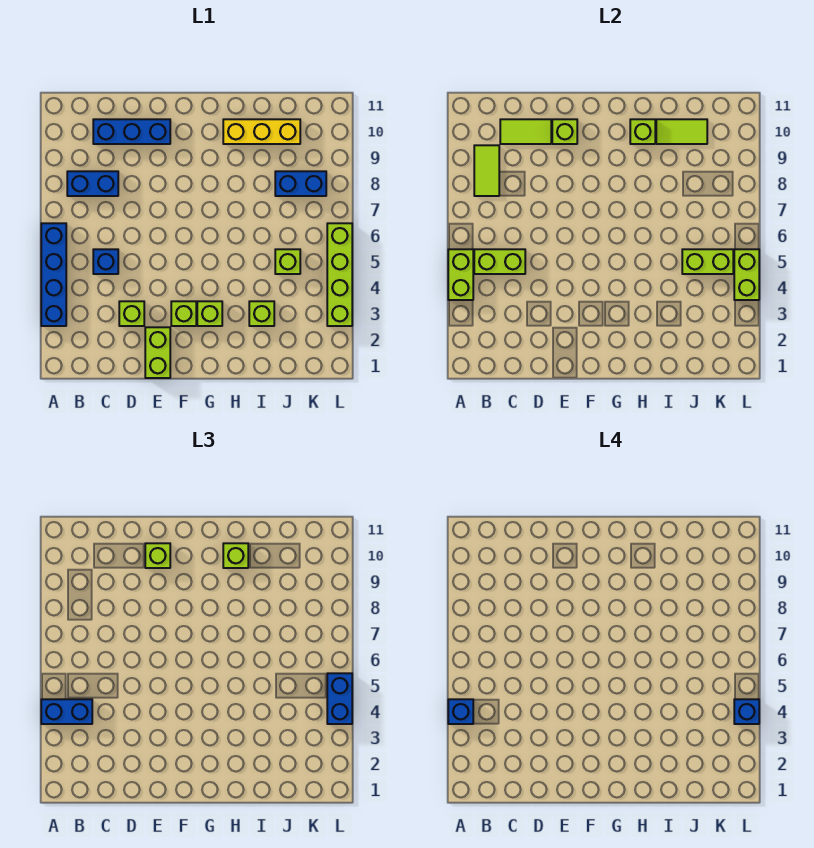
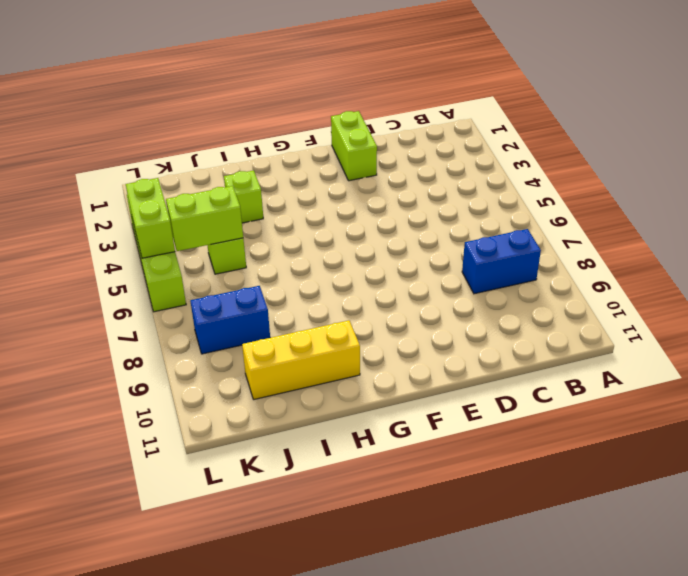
none -> blue brick A3:A6 level 1
none -> blue brick C5 level 1
none -> blue brick C10:E10 level 1

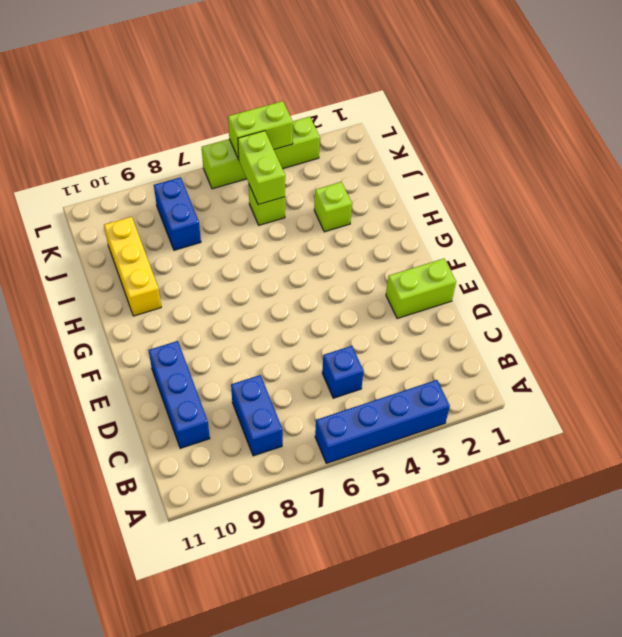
none -> lime brick D3 level 1
none -> lime brick F3 level 1
none -> lime brick G3 level 1

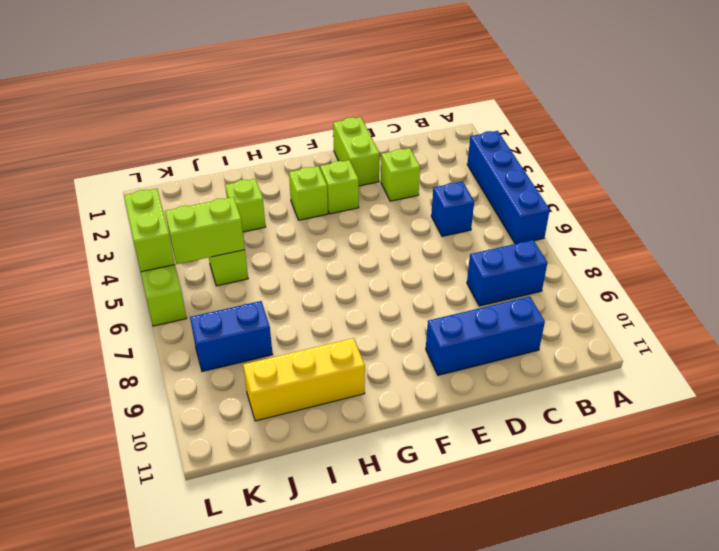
none -> lime brick A4:A5 level 2
none -> lime brick B5:C5 level 2
none -> lime tile B8:B9 level 2

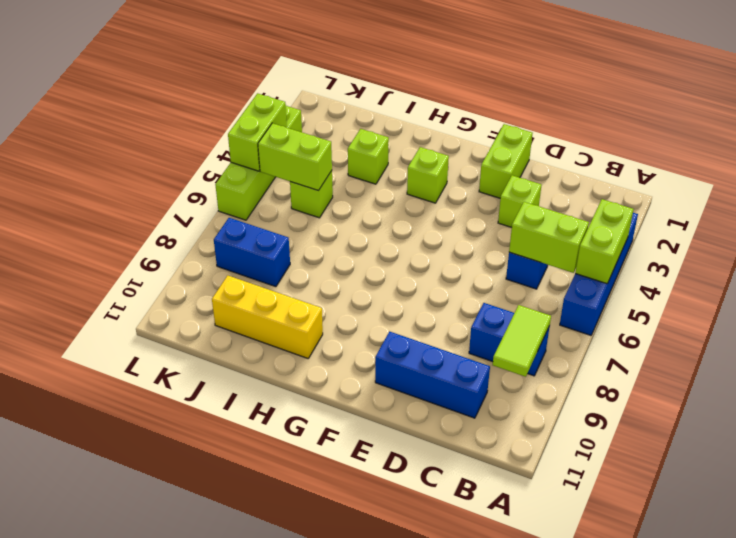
none -> lime brick F3 level 1
none -> lime tile C10:D10 level 2
none -> lime brick E10 level 2

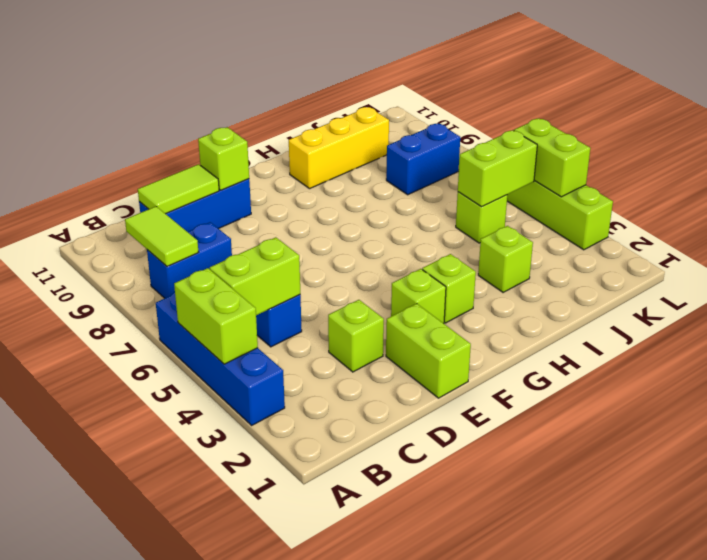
none -> lime brick H10 level 2
none -> lime tile I10:J10 level 2
none -> blue brick A4:B4 level 3

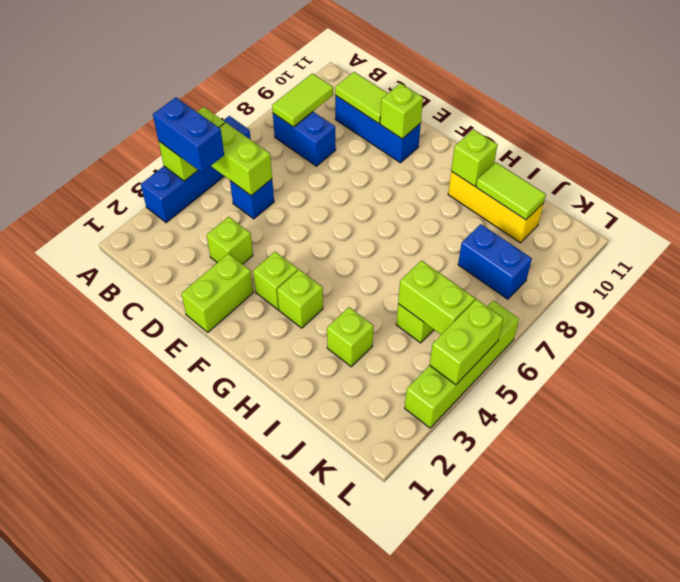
none -> lime brick E10 level 3
none -> lime brick H10 level 3
none -> blue brick L4:L5 level 3

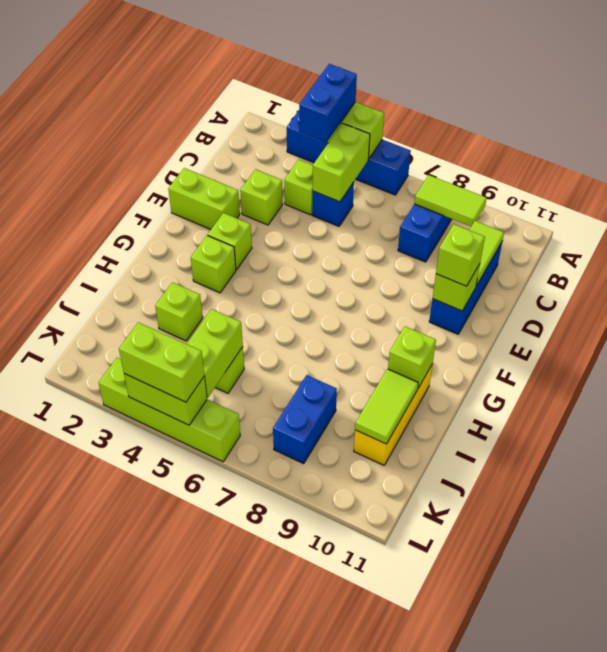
lime brick C4 level 1 -> lime brick H10 level 3
lime brick L4:L5 level 3 -> blue brick L4:L5 level 3
none -> blue brick A4 level 4
none -> blue brick L4 level 4

